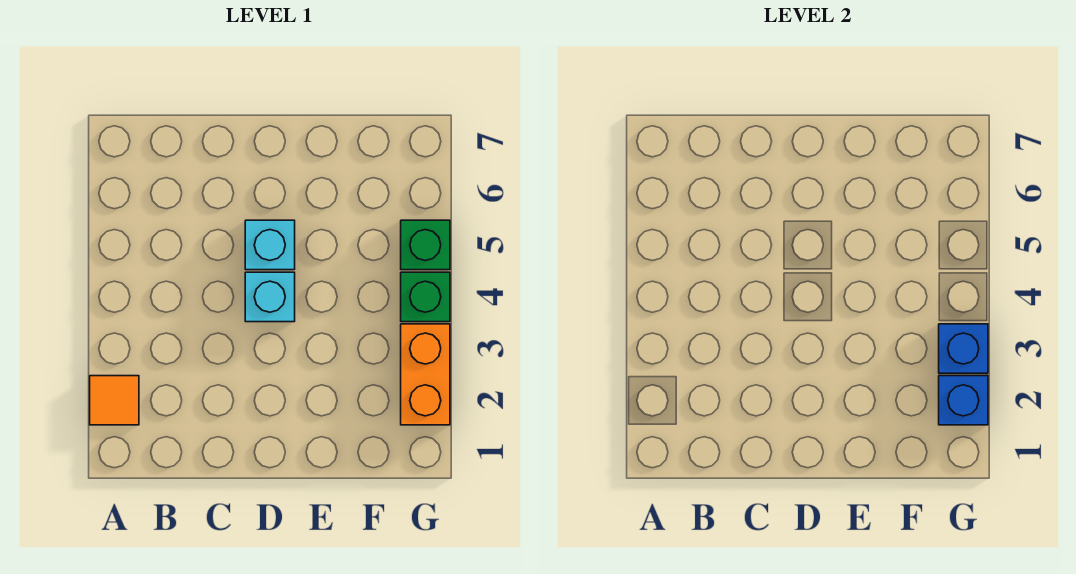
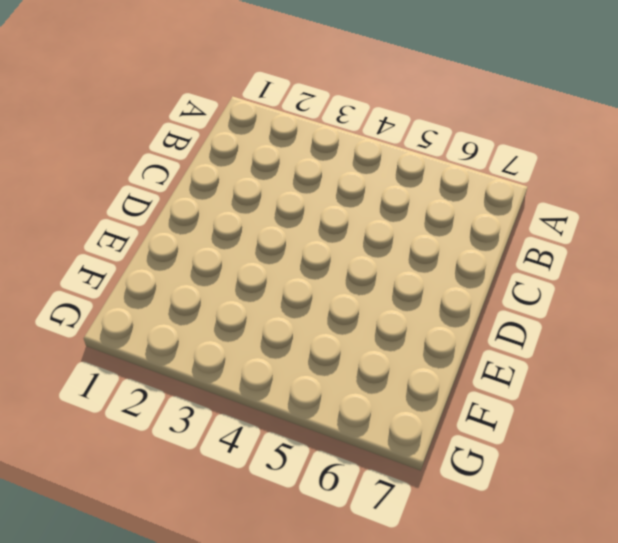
none -> orange tile A2 level 1
none -> cyan brick D4 level 1

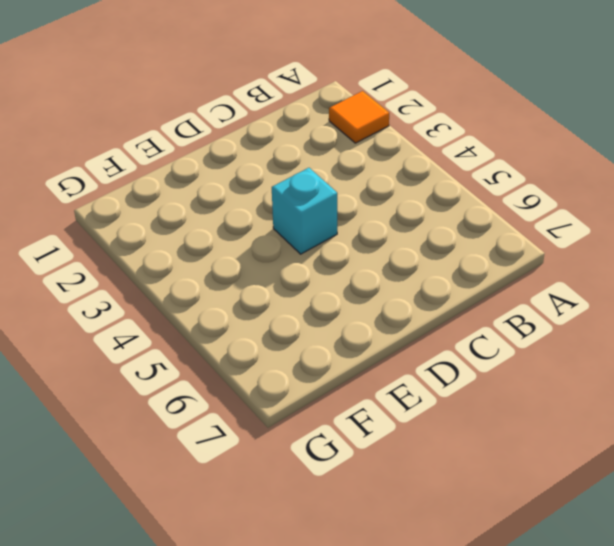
none -> cyan brick D5 level 1
none -> orange brick G2:G3 level 1

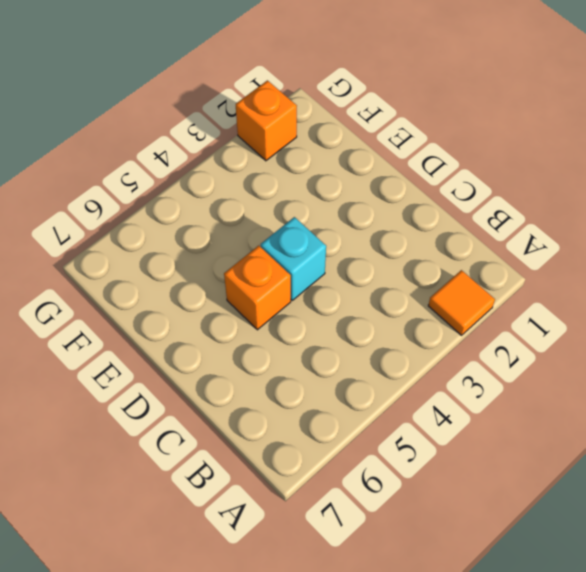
orange brick D5 level 1 -> cyan brick D5 level 1
orange brick G2 level 1 -> orange brick G2:G3 level 1
none -> green brick G4 level 1
none -> green brick G5 level 1

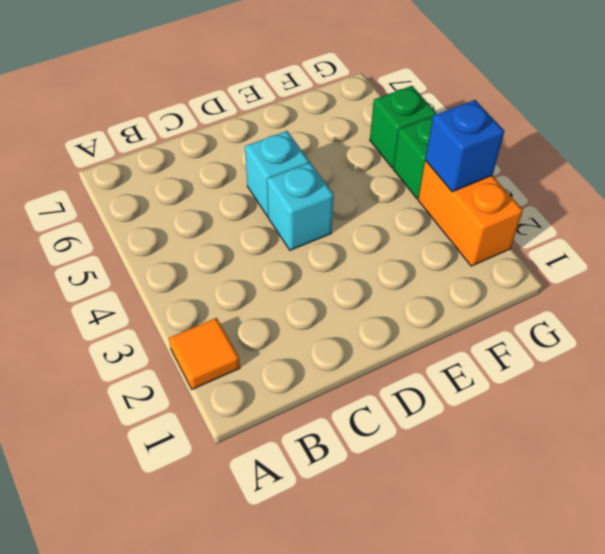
none -> blue brick G2 level 2

